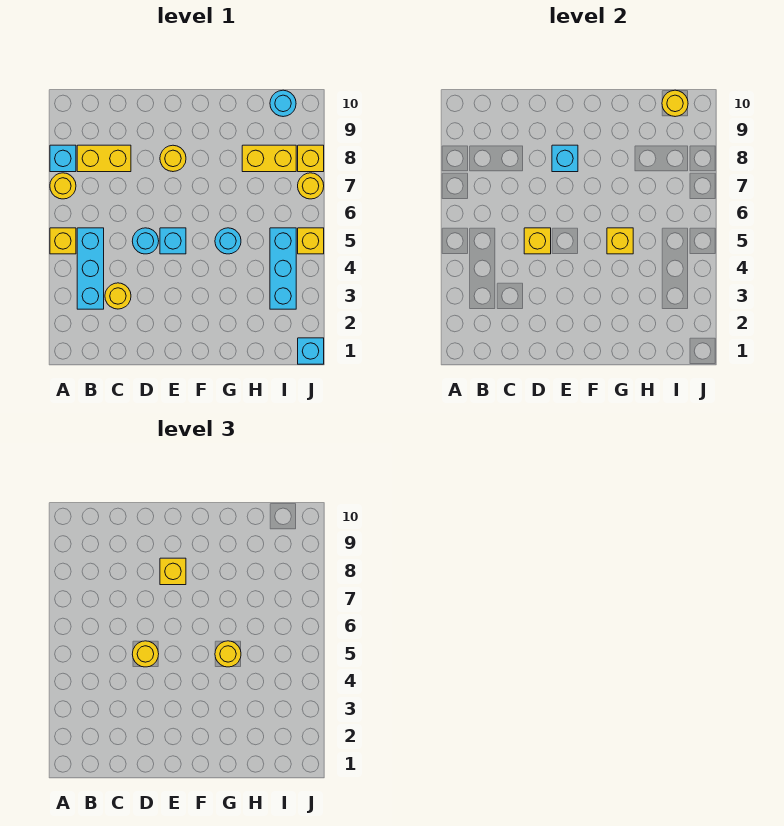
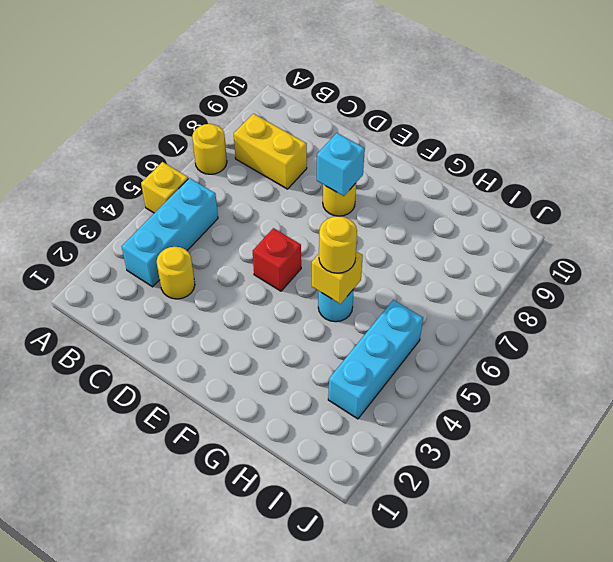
red brick E5 level 1 -> cyan brick E5 level 1
none -> cyan brick A8 level 1
none -> cyan round brick D5 level 1
none -> yellow brick H8:I8 level 1

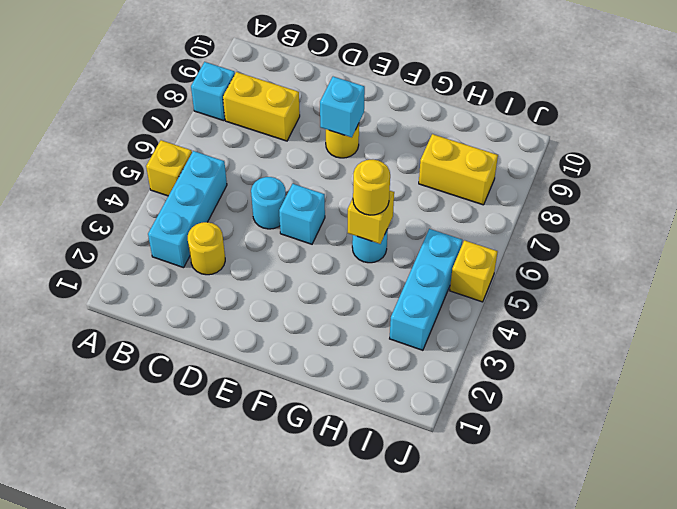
none -> yellow round brick A7 level 1
none -> cyan round brick I10 level 1
none -> cyan brick J1 level 1

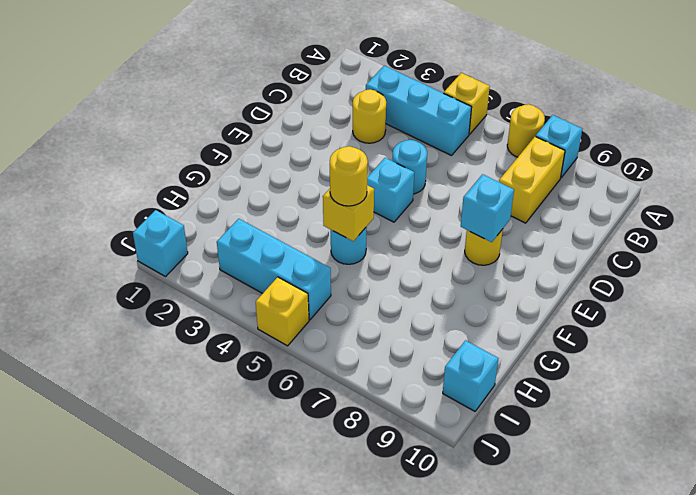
cyan brick I10 level 1 -> cyan round brick I10 level 1
none -> yellow brick H8:I8 level 1
none -> yellow round brick J7 level 1
none -> yellow brick J8 level 1

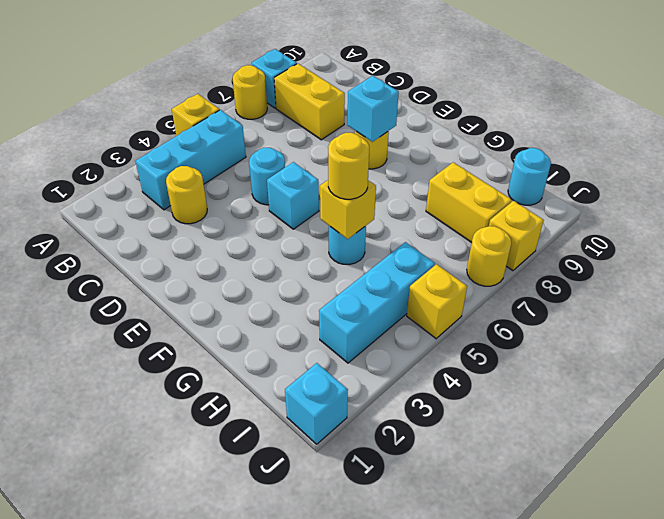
none -> yellow brick D5 level 2
none -> yellow round brick I10 level 2
none -> yellow round brick D5 level 3

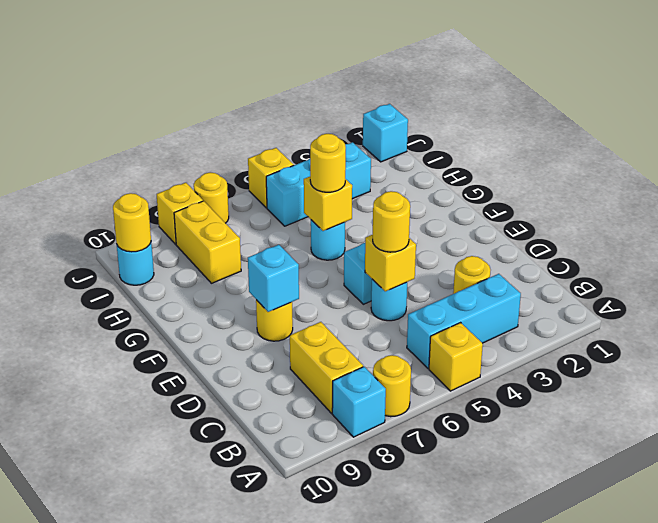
none -> yellow brick E8 level 3

